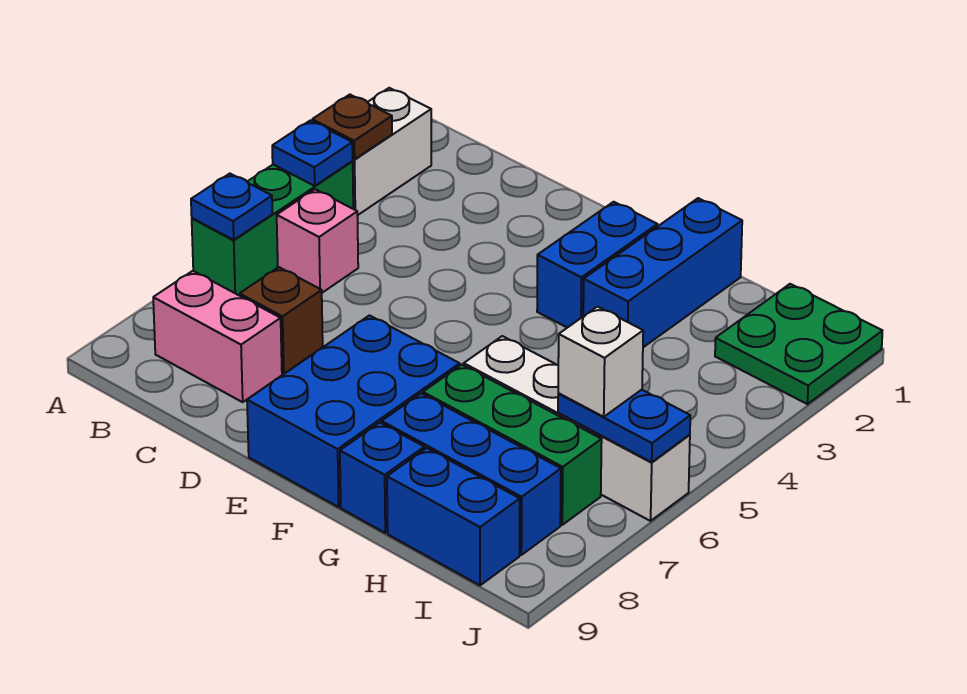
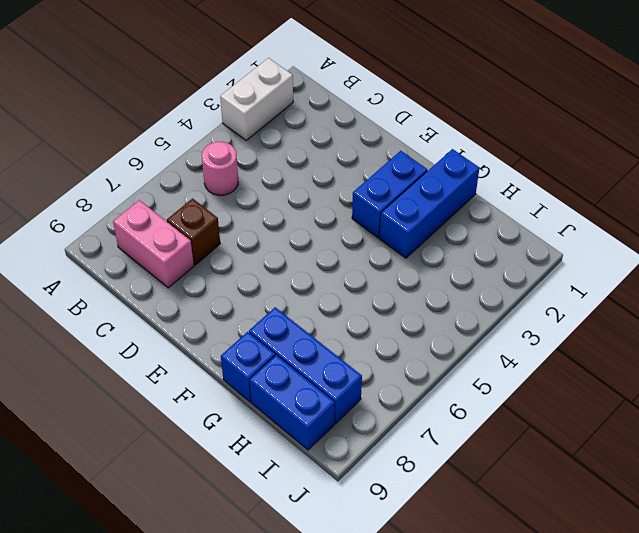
pink round brick B5 level 1 -> pink brick B5 level 1
none -> green brick A4:A6 level 1
none -> blue brick E7:F9 level 1
none -> white brick G6:J6 level 1

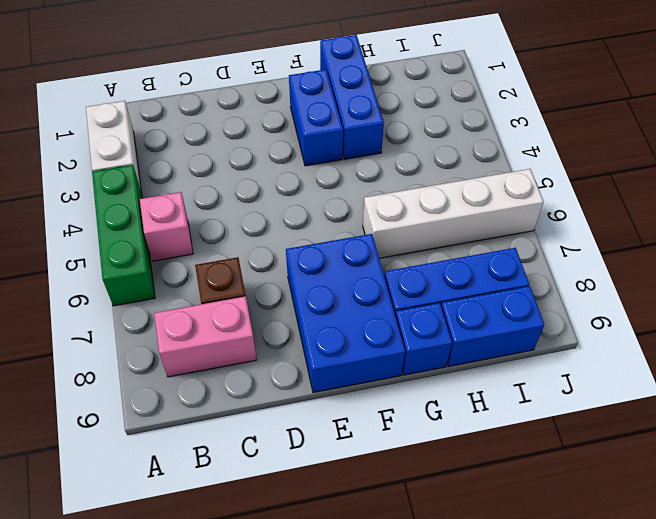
none -> green brick G7:I7 level 1
none -> green plate I1:J2 level 1
none -> brown plate A3 level 2

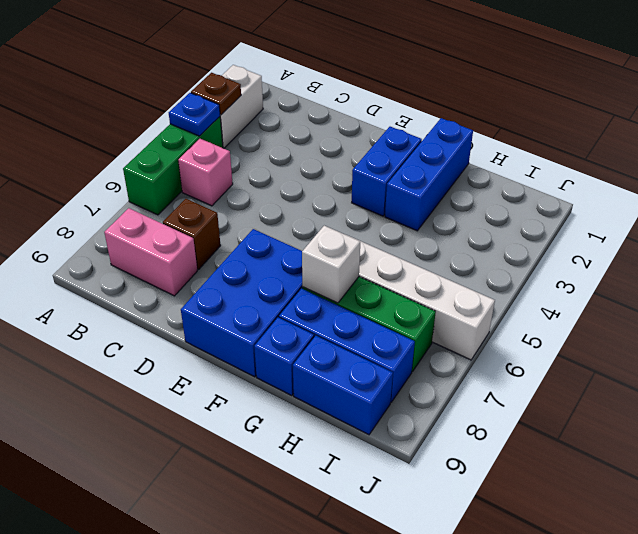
white brick G7 level 2 -> white brick I6 level 3
none -> green plate I1:J2 level 1
none -> blue plate A6 level 2
none -> blue plate I6:J6 level 2

